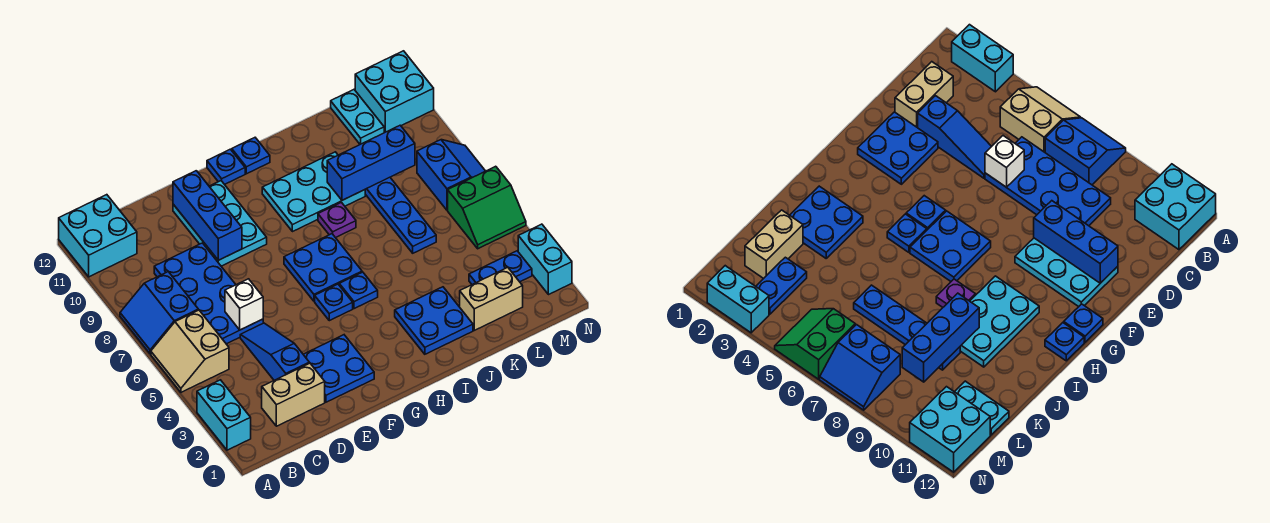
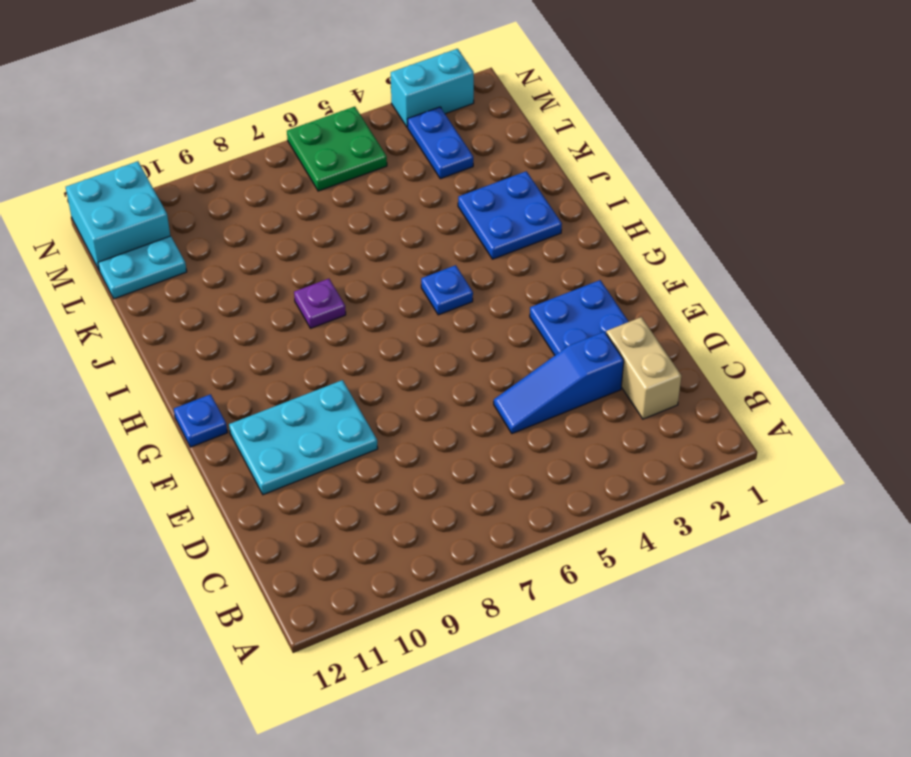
green plate M5:N6 level 1 -> green slope M5:N6 level 1 top 6
none -> cyan brick A2:A3 level 1
none -> tan slope A5:B6 level 1 top B
none -> blue slope A7:B8 level 1 top B

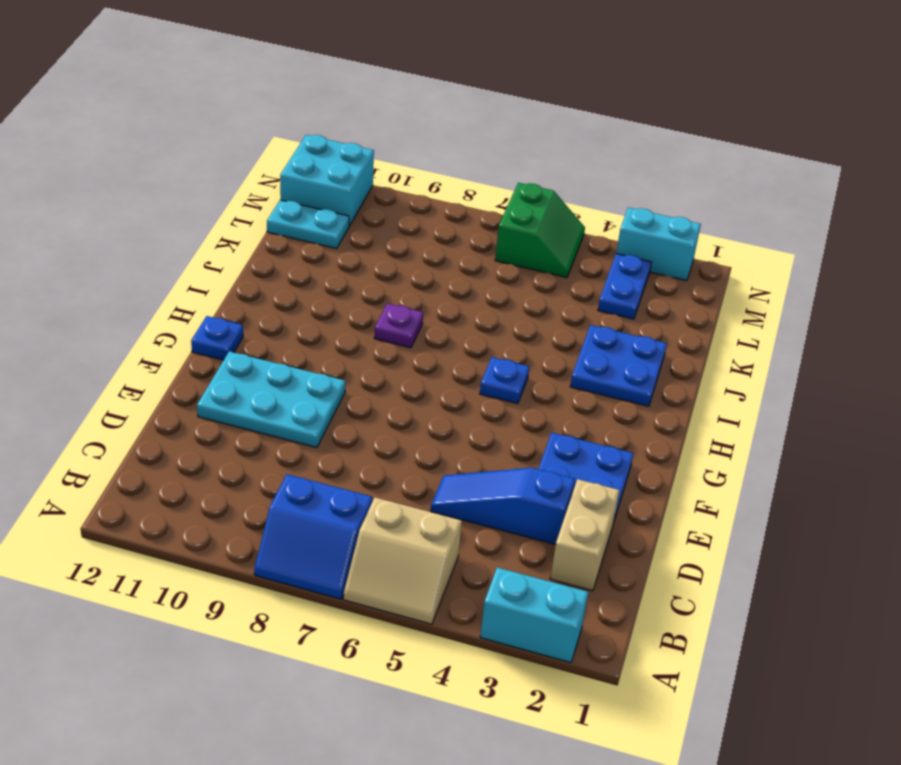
none -> cyan brick A11:B12 level 1
none -> blue plate C6:D9 level 1
none -> blue plate G5 level 1

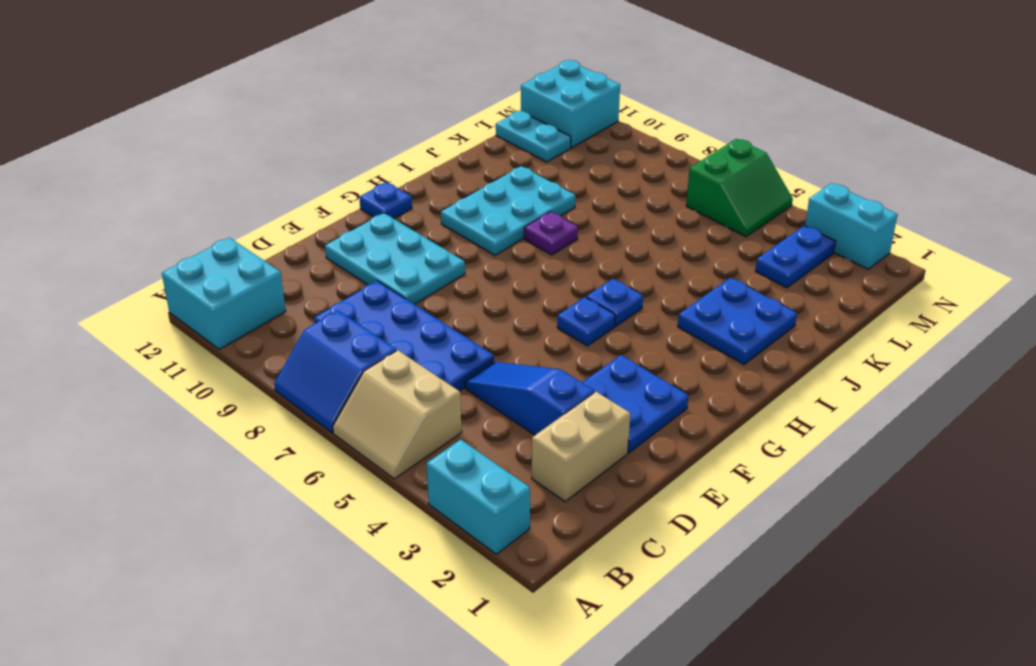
none -> blue plate G6:H7 level 1
none -> blue plate H12 level 1
none -> tan brick K2:L2 level 1

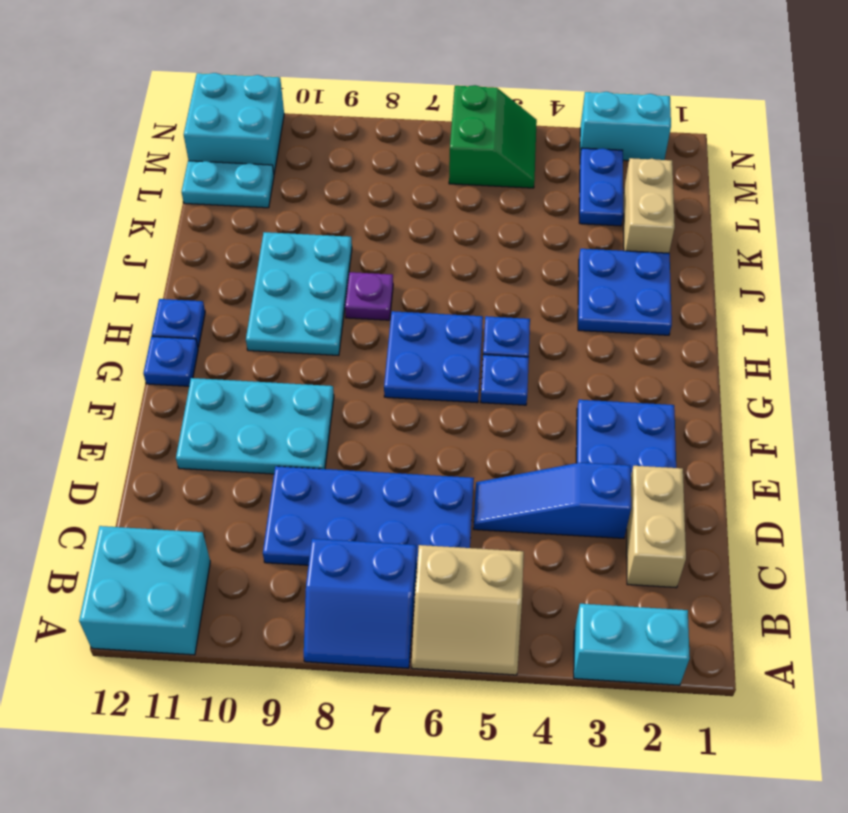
none -> blue plate K6:K9 level 1
none -> blue slope M7:N8 level 1 top M
none -> white brick D6 level 2

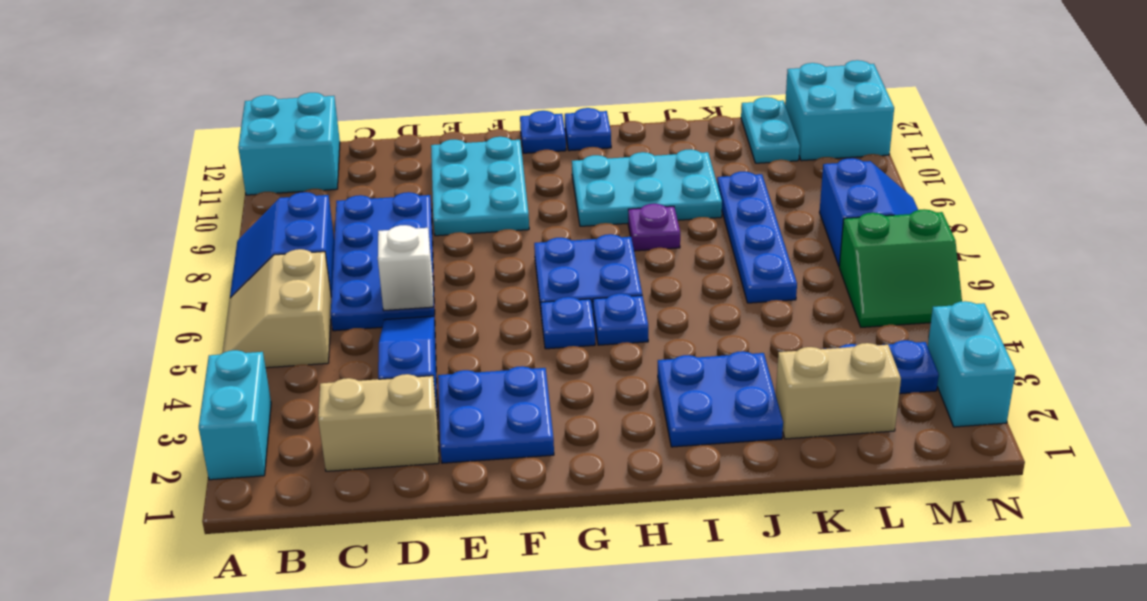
none -> blue brick E9:E11 level 2
none -> blue brick J9:L9 level 2

